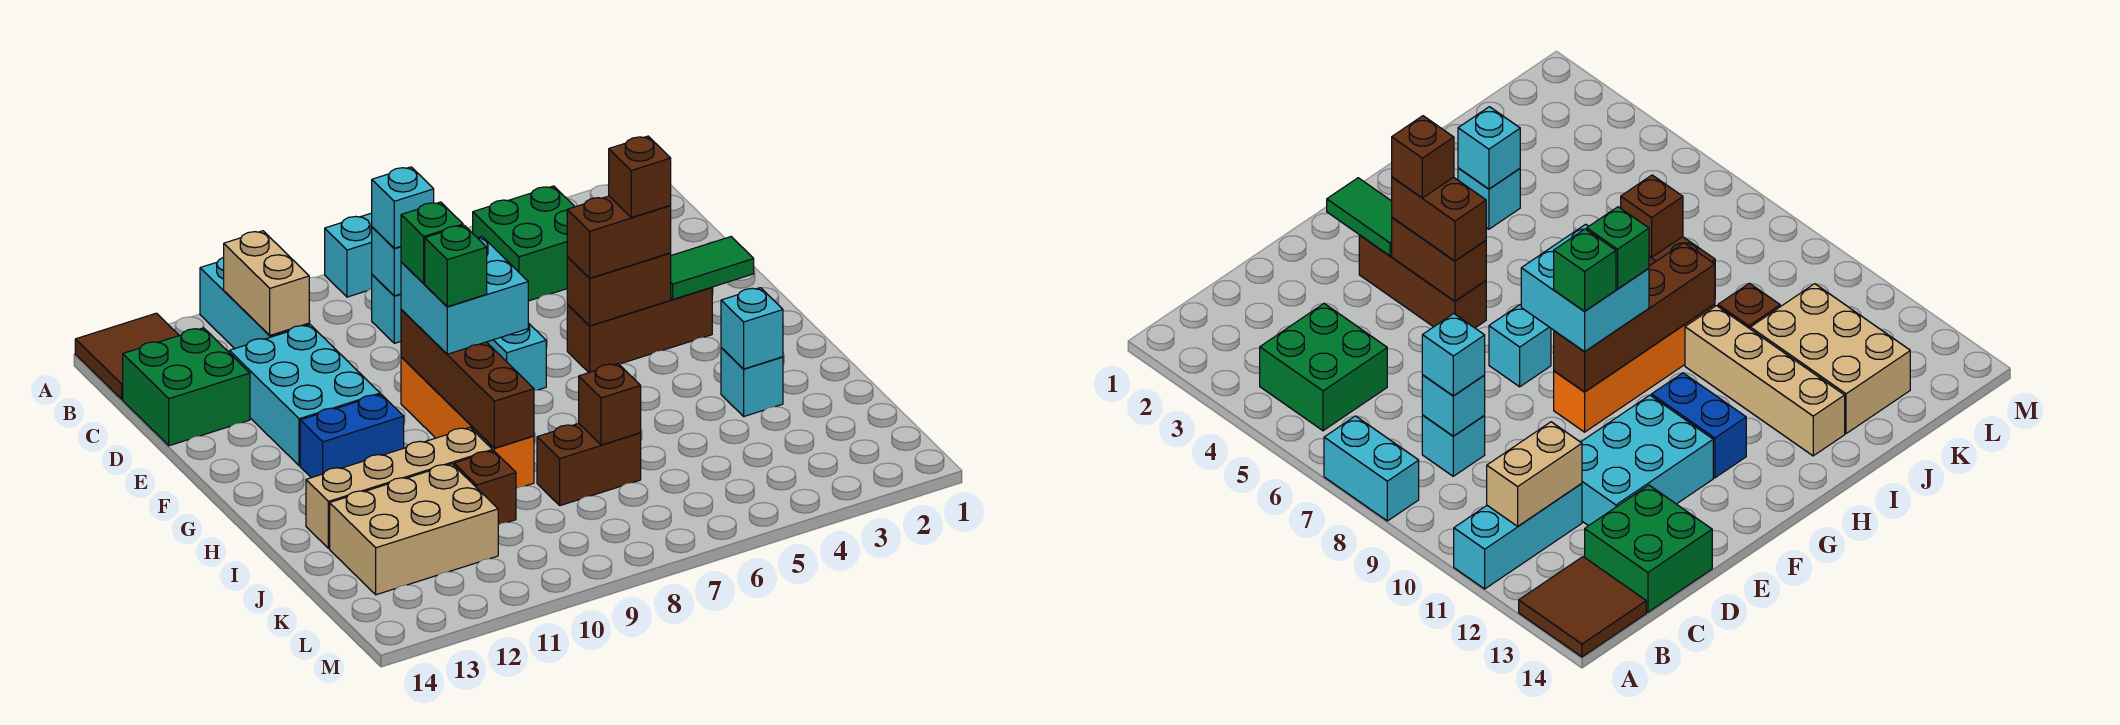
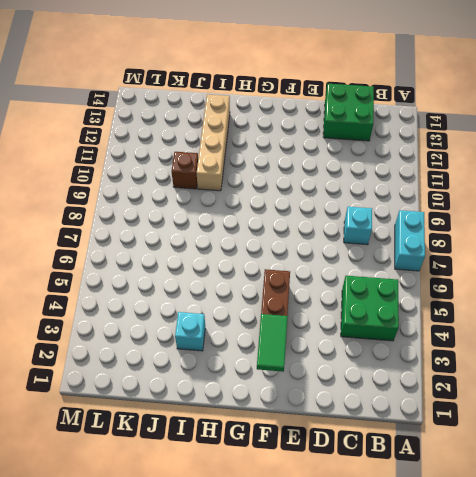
none -> cyan brick A11:C11 level 1
none -> brown tile A13:B14 level 1
none -> cyan brick D11:F12 level 1

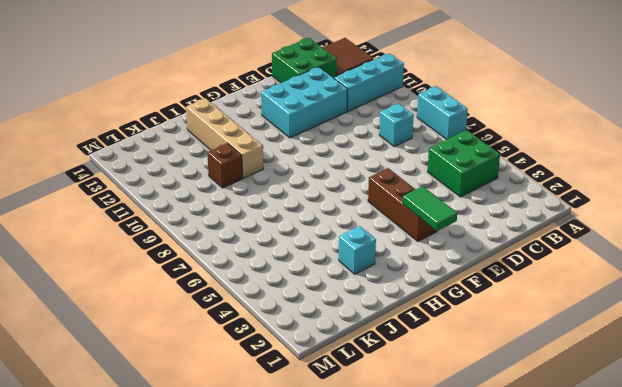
none -> cyan brick F7 level 1
none -> orange brick F9:I9 level 1
none -> blue brick G11:G12 level 1

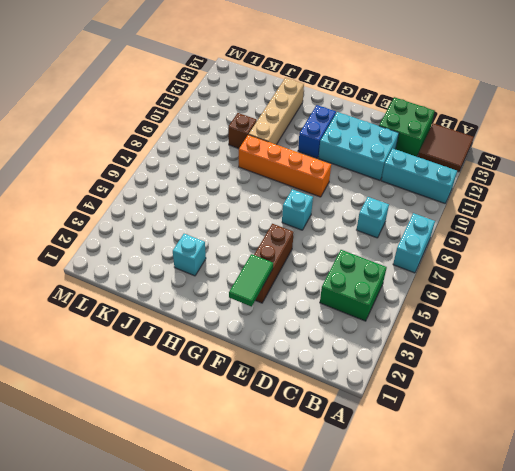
none -> brown brick J7:J8 level 1
none -> tan brick J11:K13 level 1
none -> tan brick B11:C11 level 2

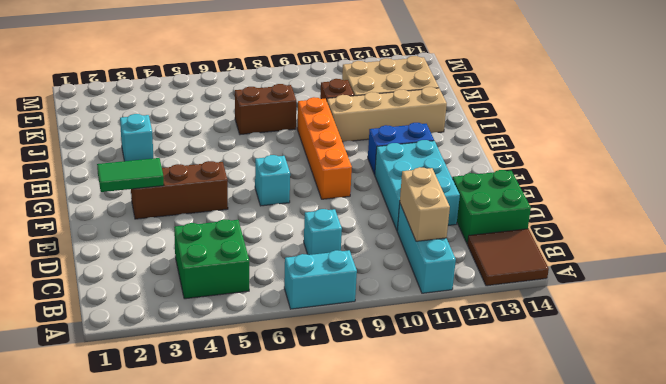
none -> cyan brick C8 level 2
none -> brown brick F4:F5 level 2
none -> brown brick F9:I9 level 2

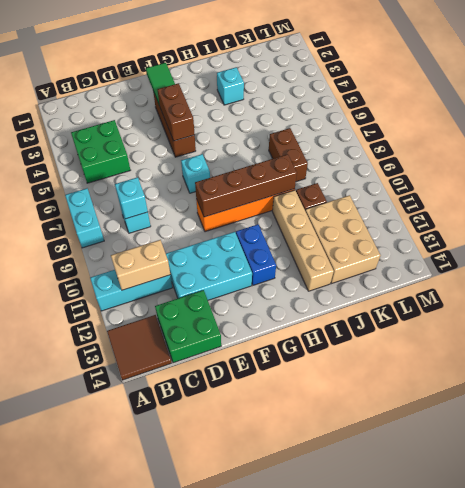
none -> cyan brick I3 level 2
none -> brown brick J7 level 2
none -> cyan brick C8 level 3

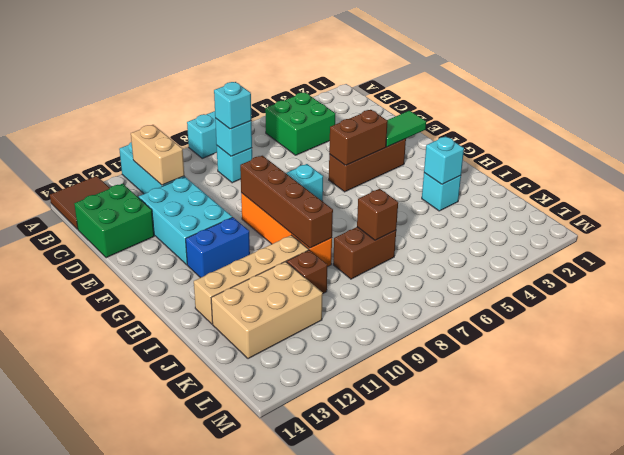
none -> brown brick F4:F5 level 3
none -> cyan brick F8:G9 level 3
none -> brown brick F4 level 4

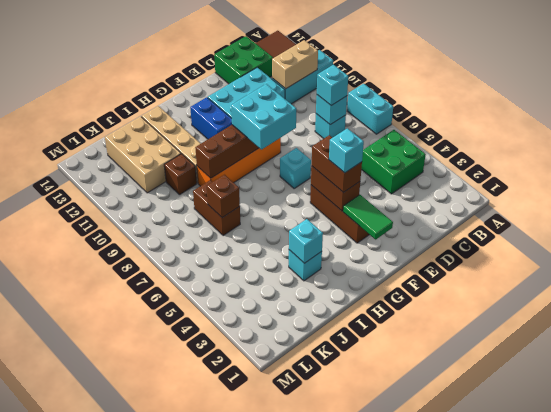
cyan brick F4 level 4 -> brown brick F4 level 4
none -> green brick F9 level 4
none -> green brick G9 level 4

